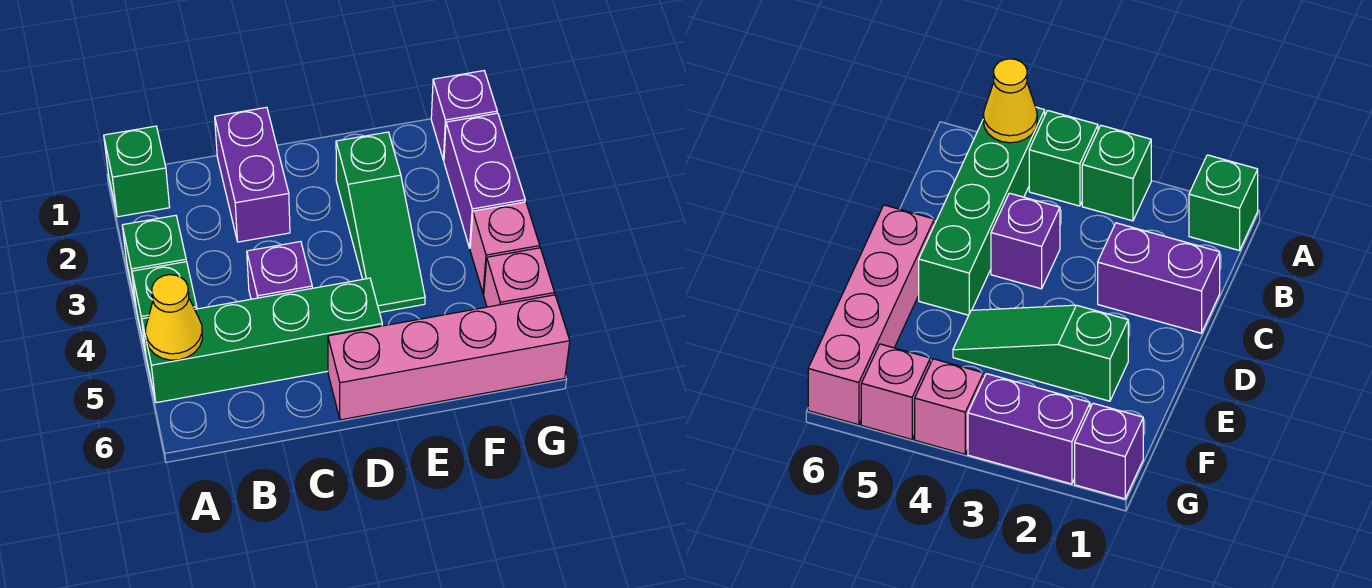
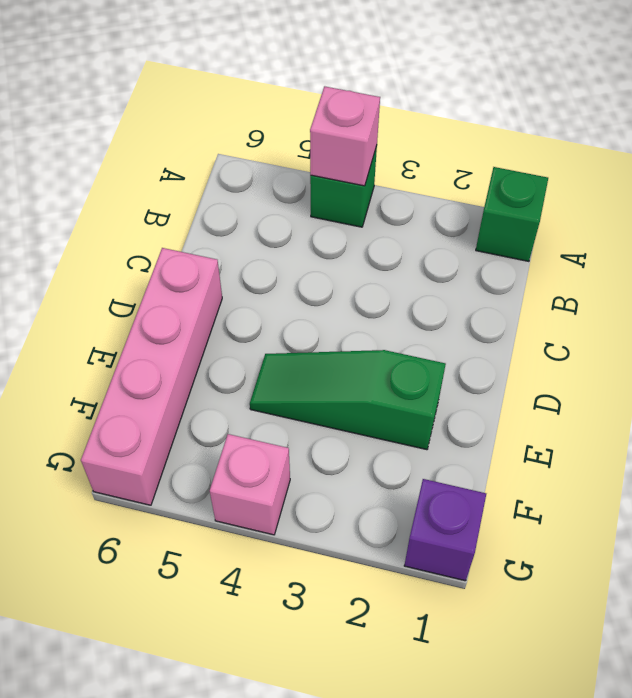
pink brick A4 level 2 -> pink brick G5 level 1
none -> green brick A3 level 1
none -> green brick A5:D5 level 1
none -> purple brick C1:C2 level 1

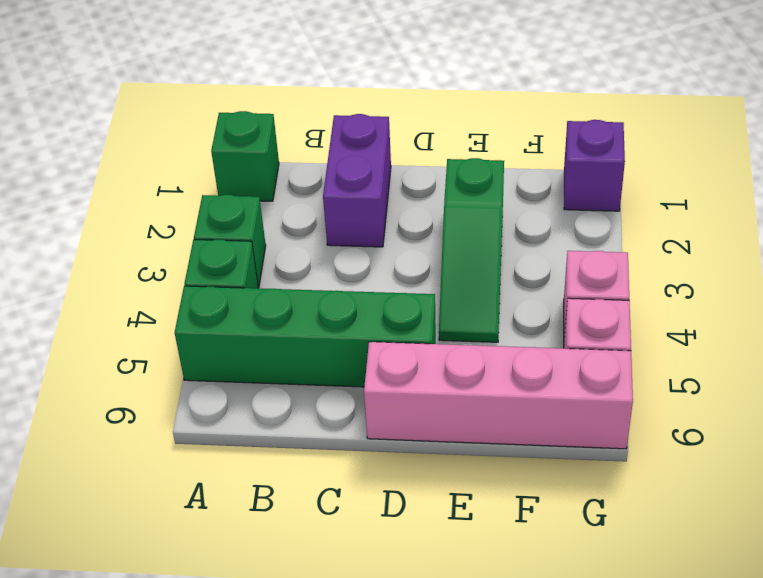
none -> purple brick C4 level 1
none -> purple brick G2:G3 level 1
none -> yellow cone A5 level 2

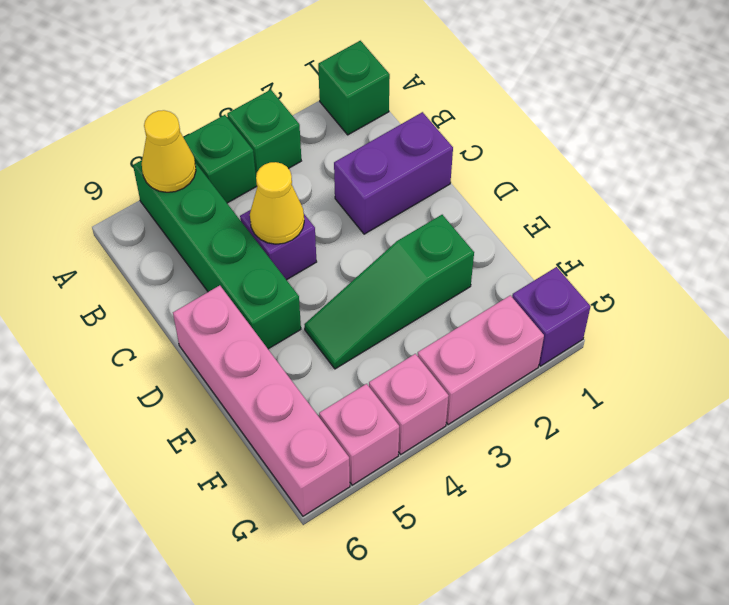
yellow cone C4 level 2 -> none
pink brick G2:G3 level 1 -> purple brick G2:G3 level 1

